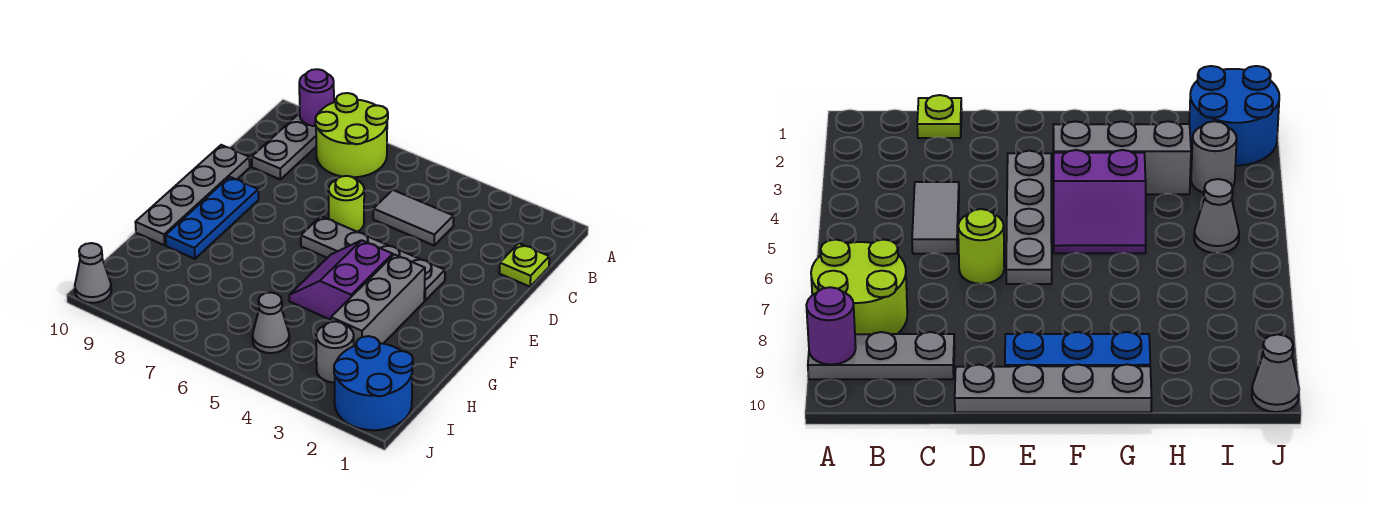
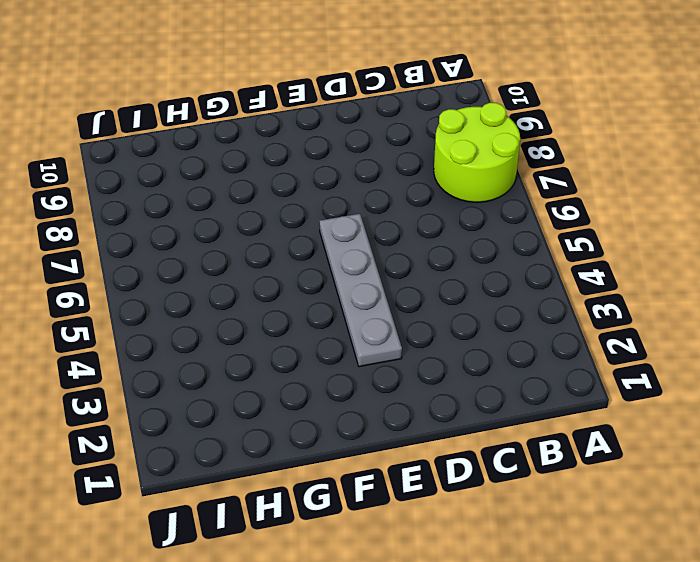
none -> grey plate A9:C9 level 1
none -> lime plate C1 level 1
none -> grey tile C4:C5 level 1

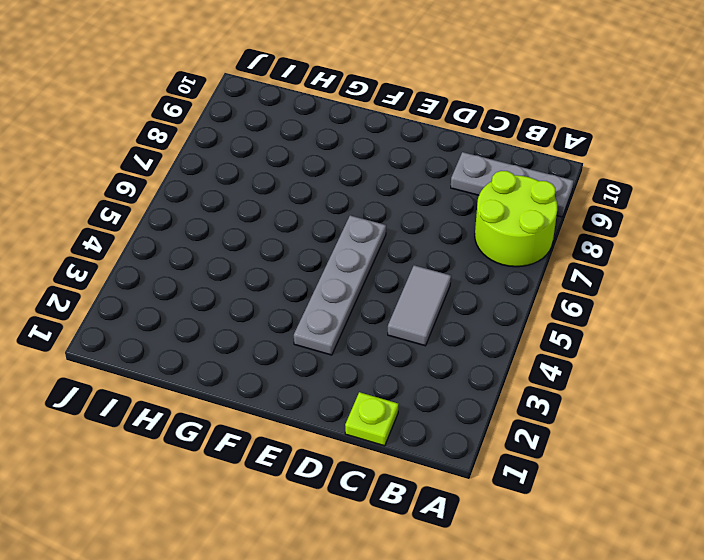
none -> lime round brick D6 level 1
none -> grey plate D10:G10 level 1
none -> blue plate E9:G9 level 1

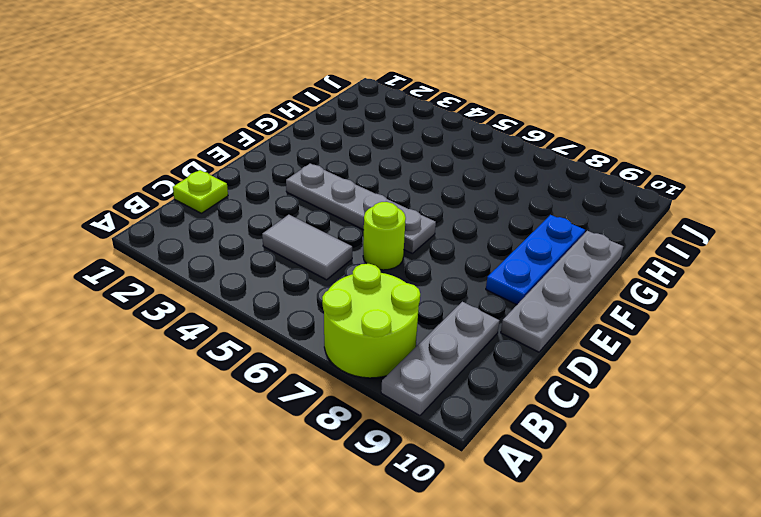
none -> grey brick F3:H3 level 1
none -> purple slope F4:G5 level 1 top 4
none -> blue round brick I1:J2 level 1

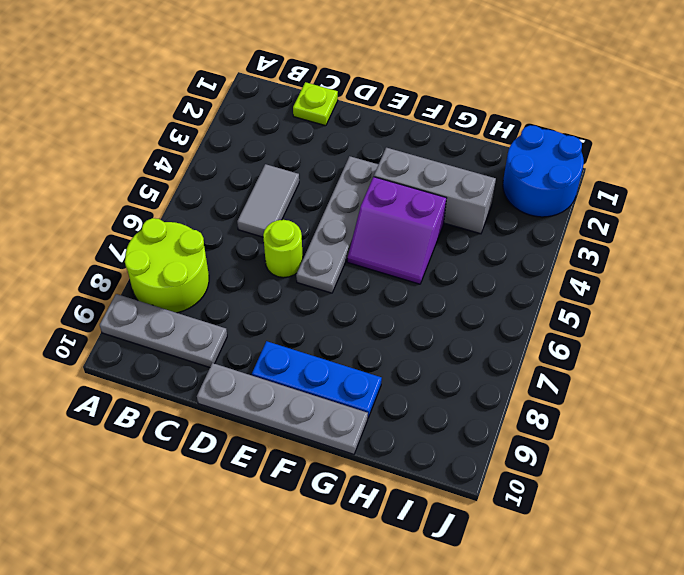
none -> grey round brick I3 level 1
none -> grey cone I5 level 1
none -> grey cone J10 level 1

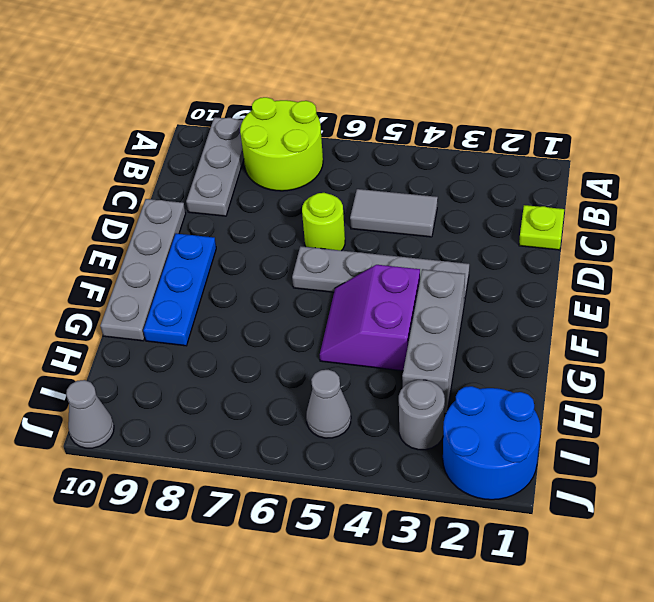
none -> purple round brick A9 level 2

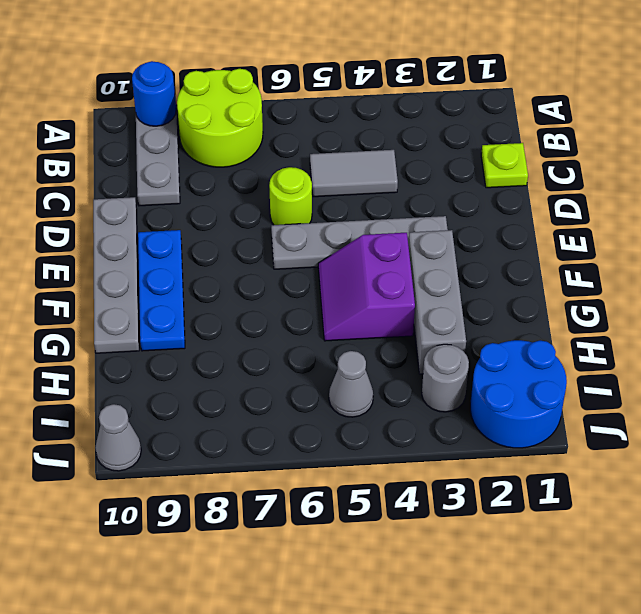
blue round brick A9 level 2 -> purple round brick A9 level 2

